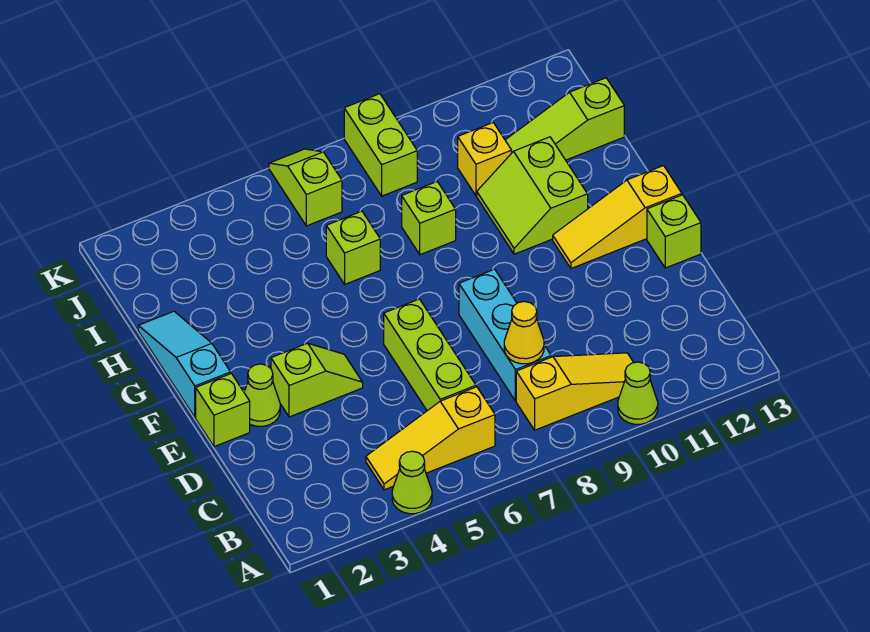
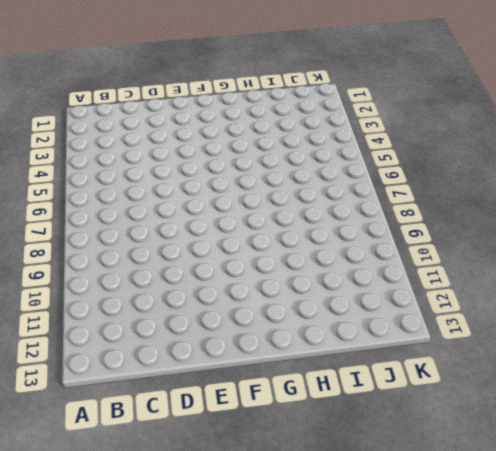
none -> lime cone A4 level 1
none -> lime cone A10 level 1
none -> yellow slope B4:B6 level 1 top 6

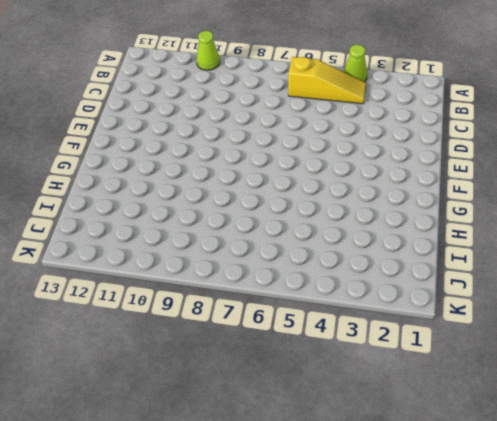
none -> yellow slope B8:B10 level 1 top 8
none -> lime brick C6:E6 level 1
none -> cyan brick C8:E8 level 1

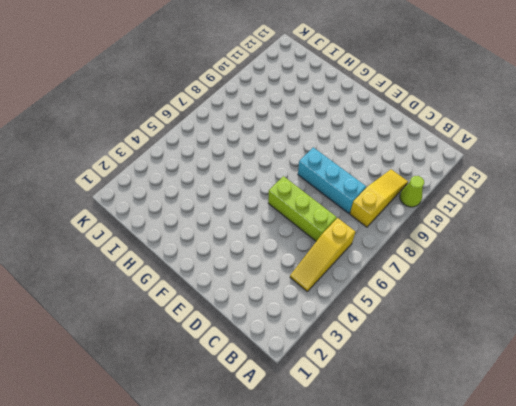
none -> lime cone A4 level 1
none -> lime brick E1 level 1
none -> lime cone E2 level 1

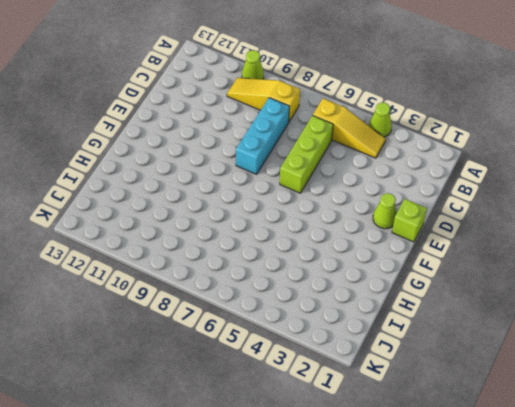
none -> lime slope E3:E4 level 1 top 3
none -> lime brick E13 level 1
none -> cyan slope F1:H1 level 1 top F

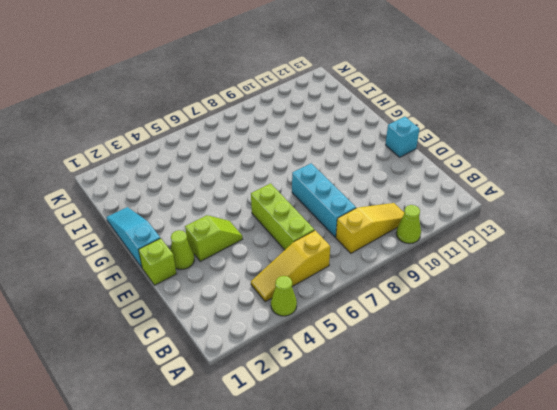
cyan brick E13 level 1 -> lime brick E13 level 1
none -> yellow slope F11:F13 level 1 top 13
none -> lime slope G10:H11 level 1 top 11
none -> lime brick H6 level 1

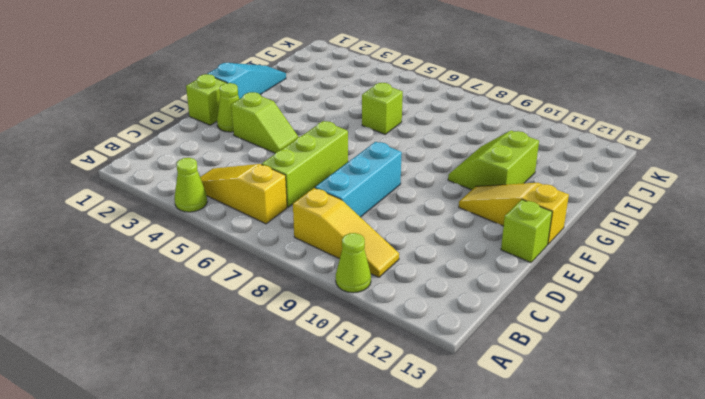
none -> lime brick H8 level 1
none -> yellow brick I10 level 1
none -> lime slope I11:I13 level 1 top 13

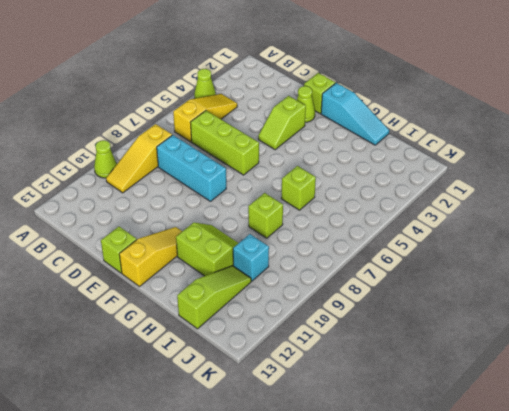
cyan brick I10 level 1 -> yellow brick I10 level 1
none -> lime slope J6:K6 level 1 top J
none -> lime brick J8:K8 level 1
none -> yellow cone C8 level 2

